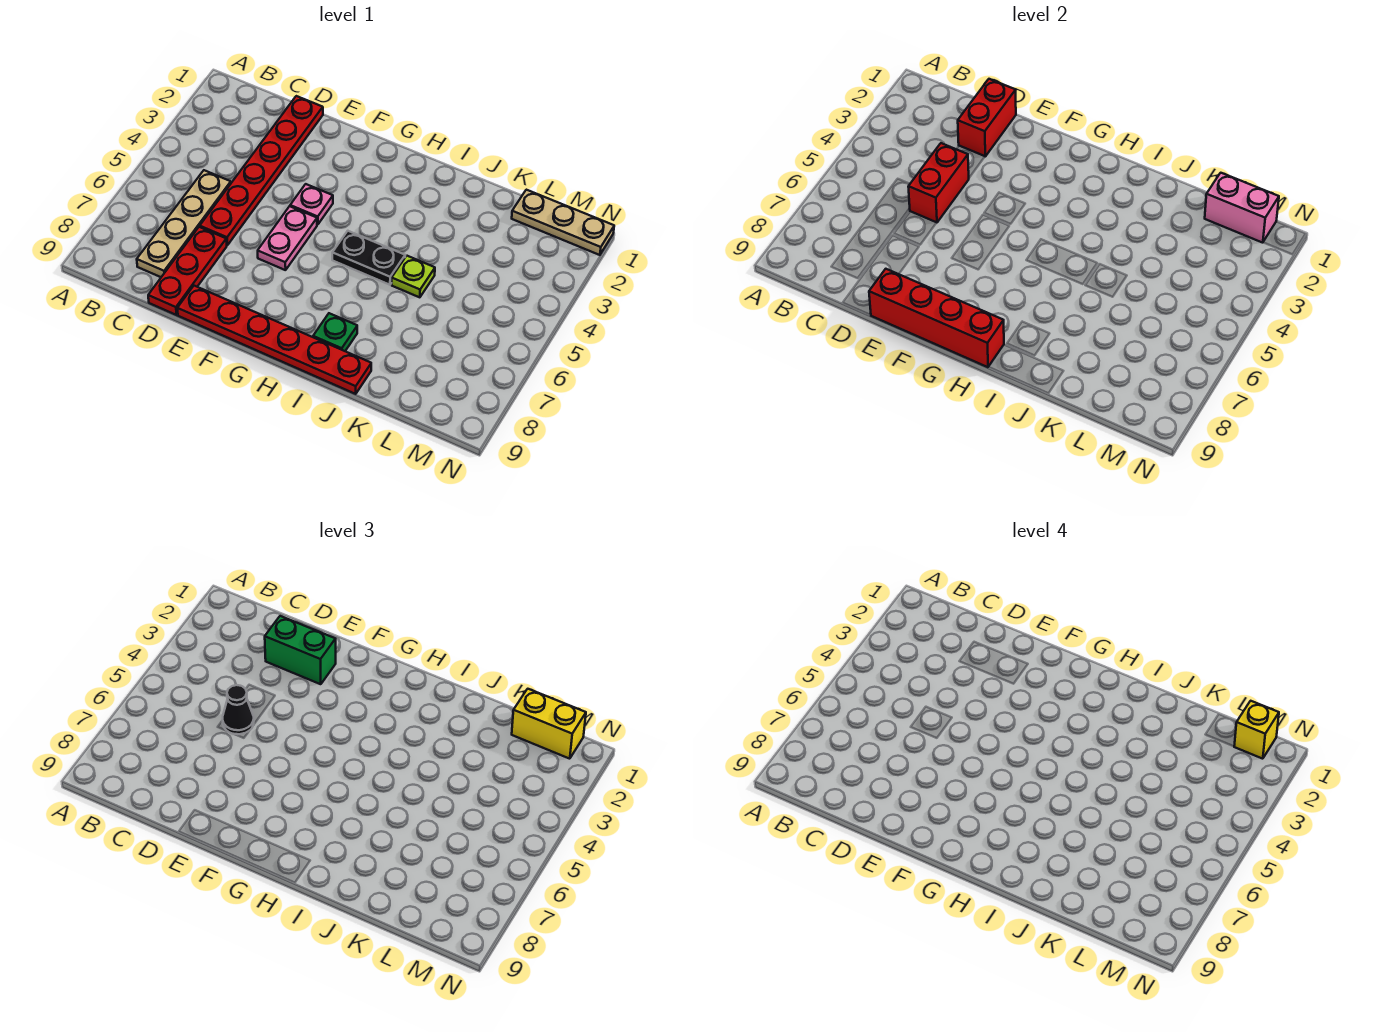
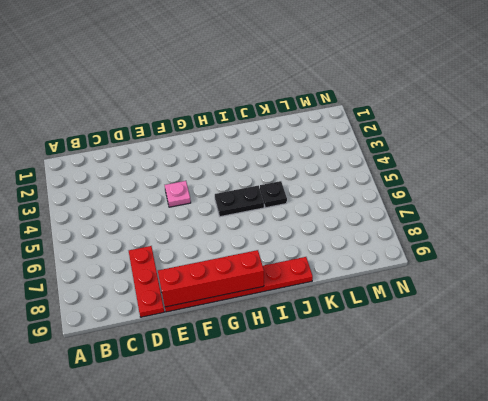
black plate J5 level 1 -> lime plate J5 level 1
none -> tan plate C5:C8 level 1
none -> red plate D1:D6 level 1
none -> pink plate F5:F6 level 1

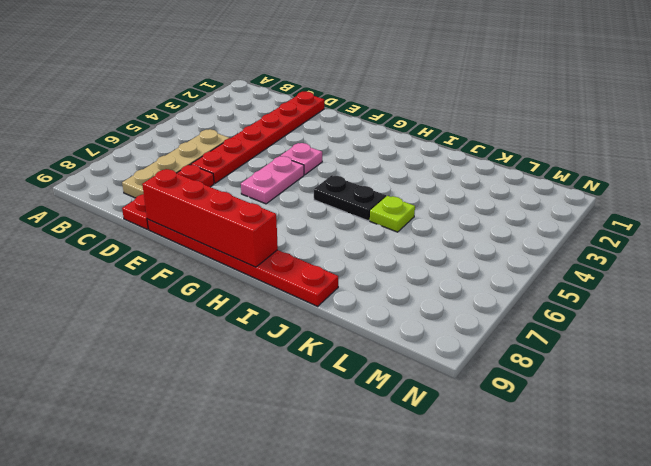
none -> green plate I8 level 1
none -> tan plate L1:N1 level 1
none -> red brick D1:D2 level 2

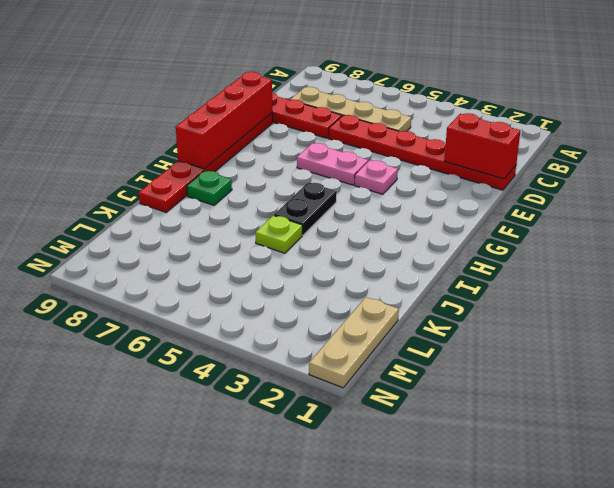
none -> red brick D4:D5 level 2
none -> pink brick L1:M1 level 2
none -> green brick D2:E2 level 3

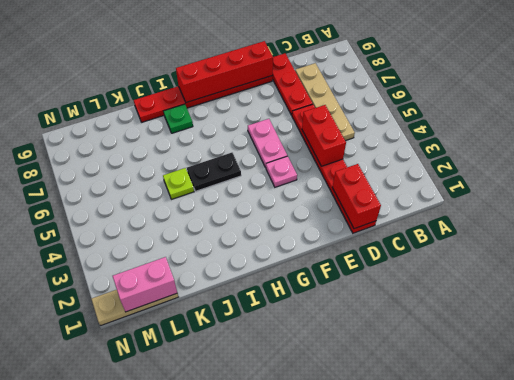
none -> green brick D2:E2 level 3
none -> black cone D5 level 3
none -> yellow brick L1:M1 level 3

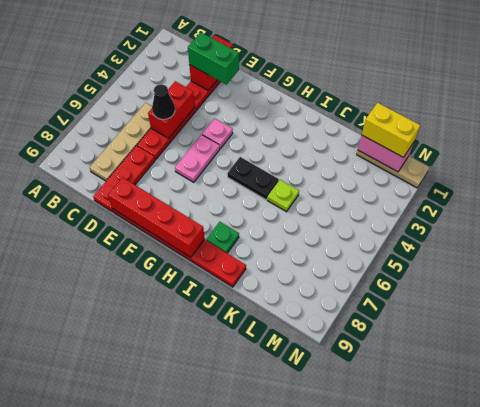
none -> yellow brick M1 level 4

